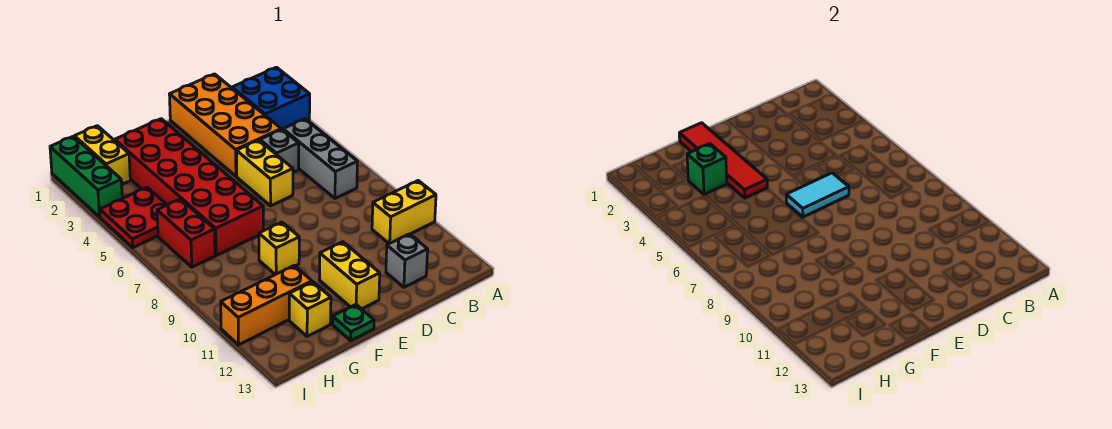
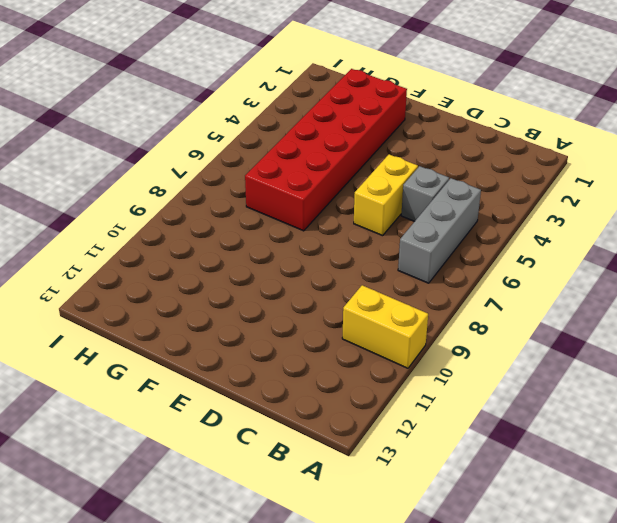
none -> blue brick A2:B3 level 1
none -> orange brick C1:D4 level 1
none -> grey brick C12 level 1

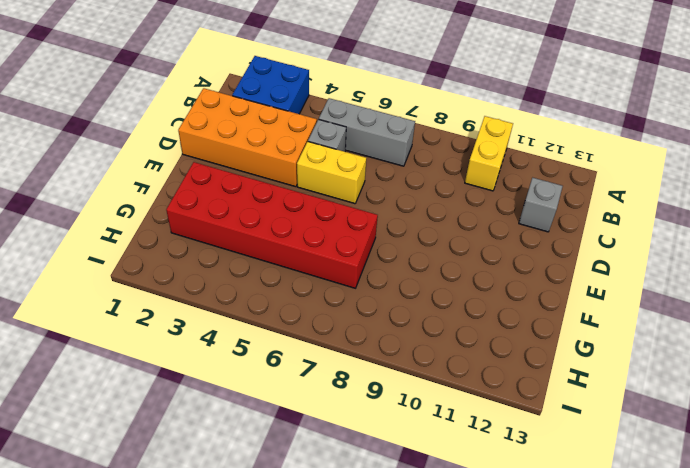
none -> yellow brick E11:E12 level 1
none -> yellow brick F9 level 1
none -> green plate F13 level 1

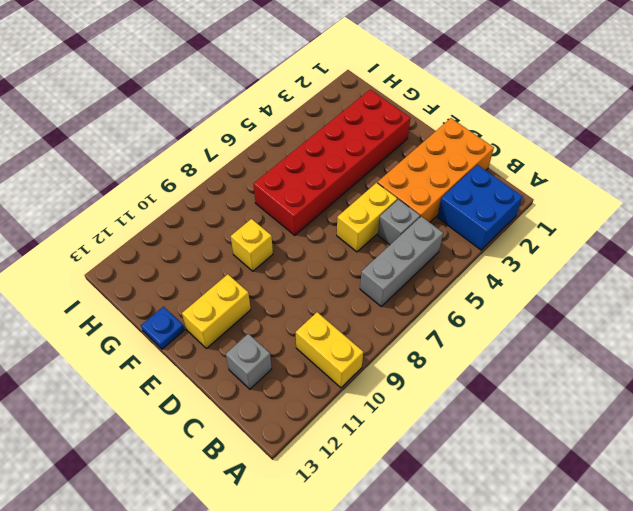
blue plate F13 level 1 -> green plate F13 level 1
none -> orange brick G11:I11 level 1
none -> yellow brick G12 level 1
none -> yellow brick H1:H2 level 1

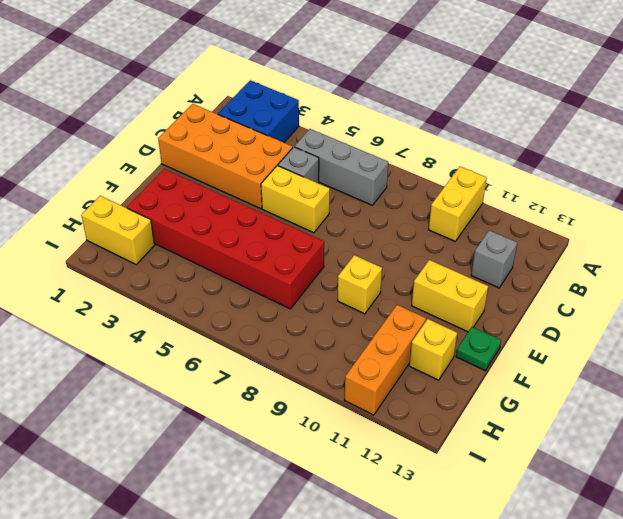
none -> red plate H4:I5 level 1
none -> red brick H6:H7 level 1
none -> green brick I1:I3 level 1

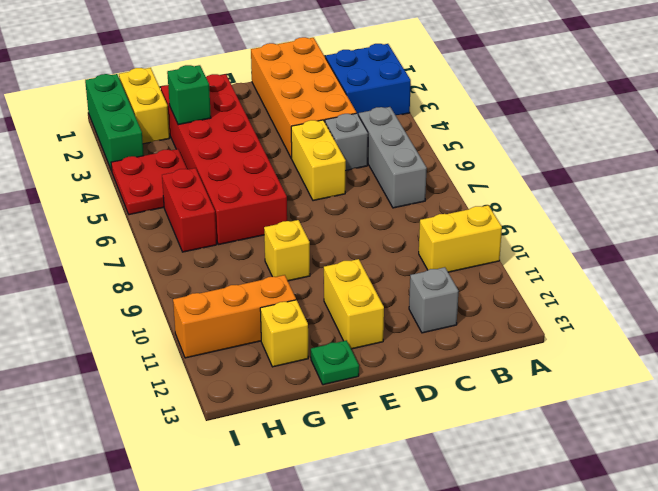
none -> cyan tile D6:E6 level 2
none -> red tile F1:F4 level 2

